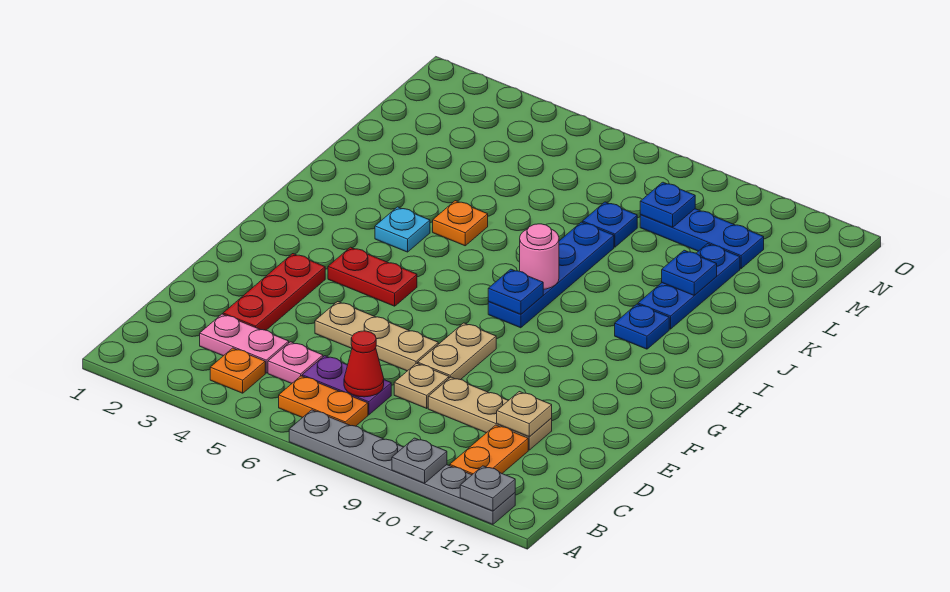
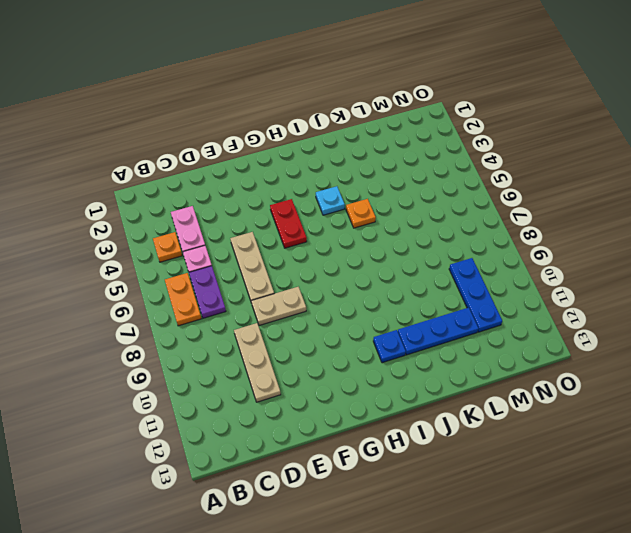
none -> grey plate A7:A12 level 1
none -> orange plate B11:C11 level 1
none -> red plate D3:F3 level 1

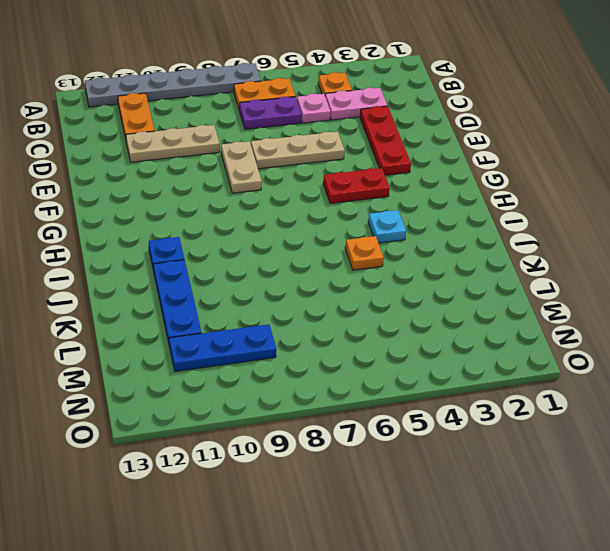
none -> tan plate D8 level 1
none -> blue plate H8:K8 level 1
none -> blue plate L8 level 1

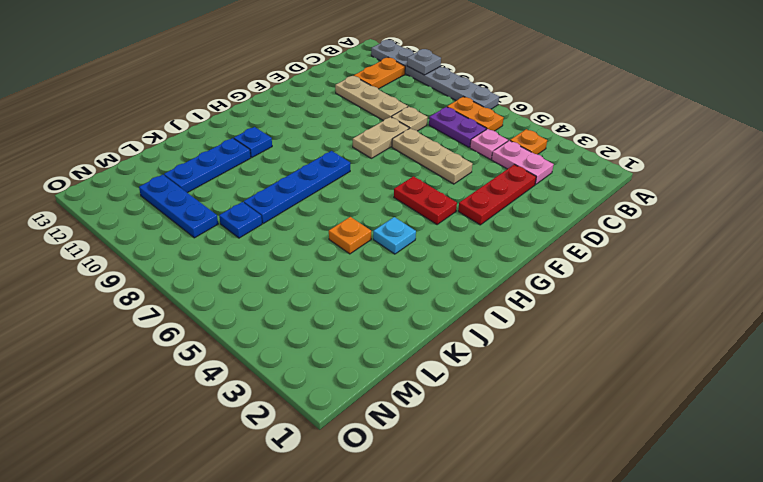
none -> grey plate A12 level 2
none -> red cone C7 level 2
none -> tan plate D11 level 2

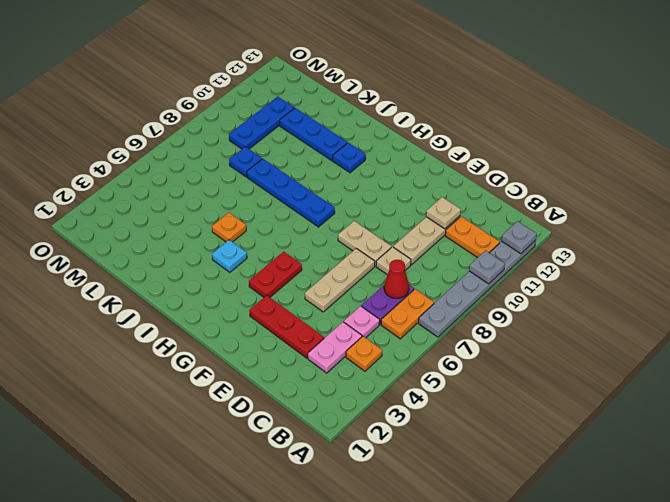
none -> blue plate H8 level 2
none -> pink round brick I8 level 2
none -> blue plate K11 level 2

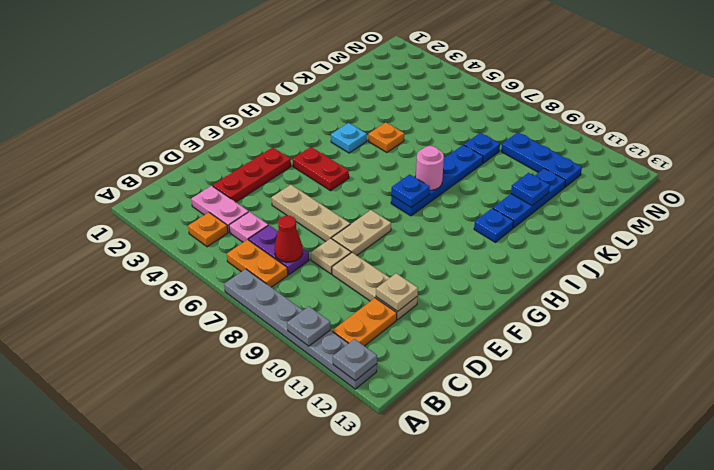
none -> blue plate M9 level 2

